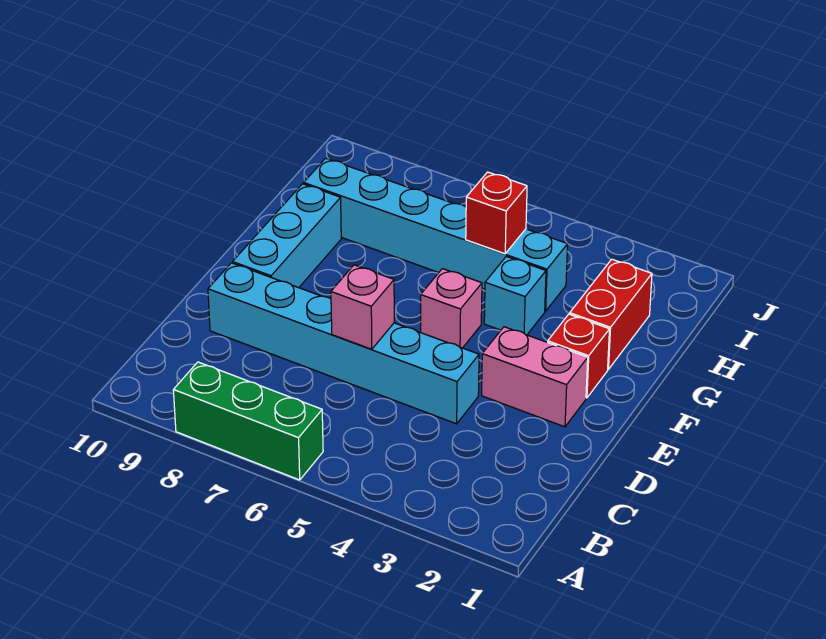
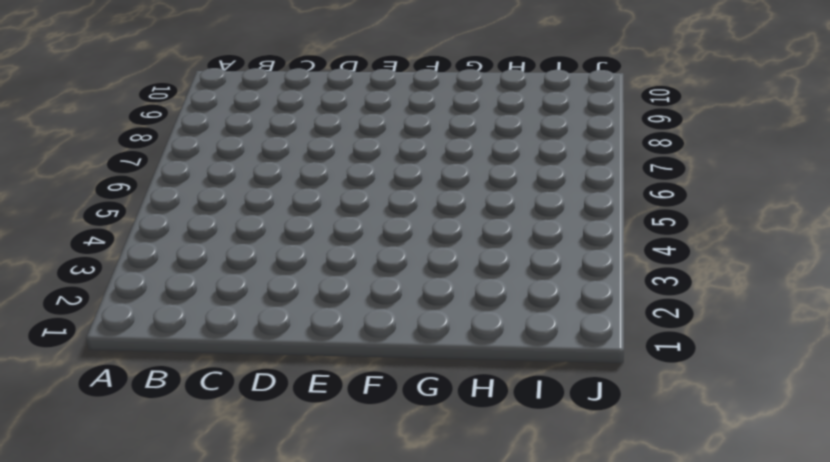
none -> green brick A6:A8 level 1
none -> cyan brick D4:D9 level 1

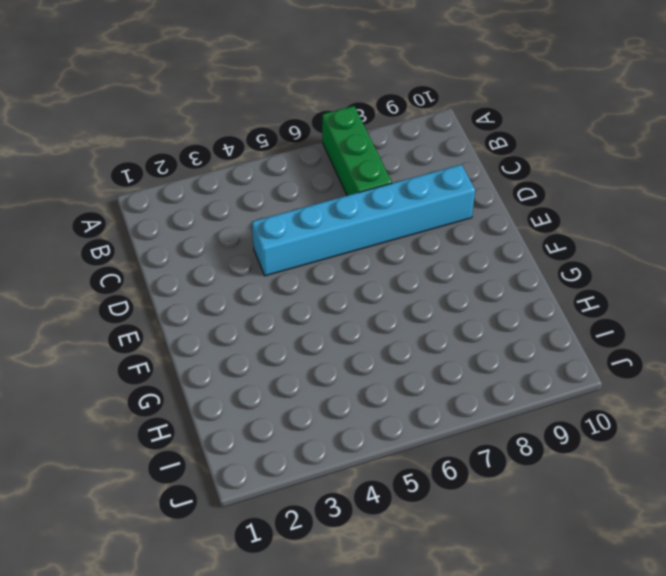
green brick A7:C7 level 1 -> green brick A6:A8 level 1
none -> pink brick E2:E3 level 1
none -> cyan brick E9:G9 level 1

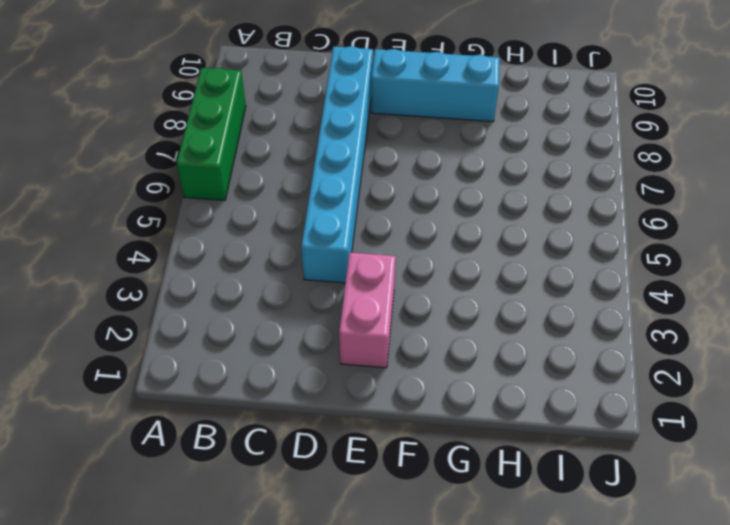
none -> red brick F2 level 1
none -> pink brick F5 level 1

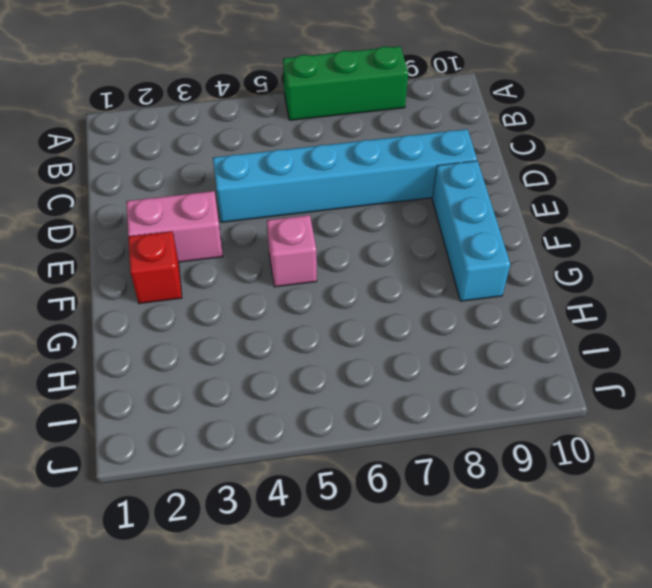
none -> red brick G2:H2 level 1
none -> cyan brick G4 level 1

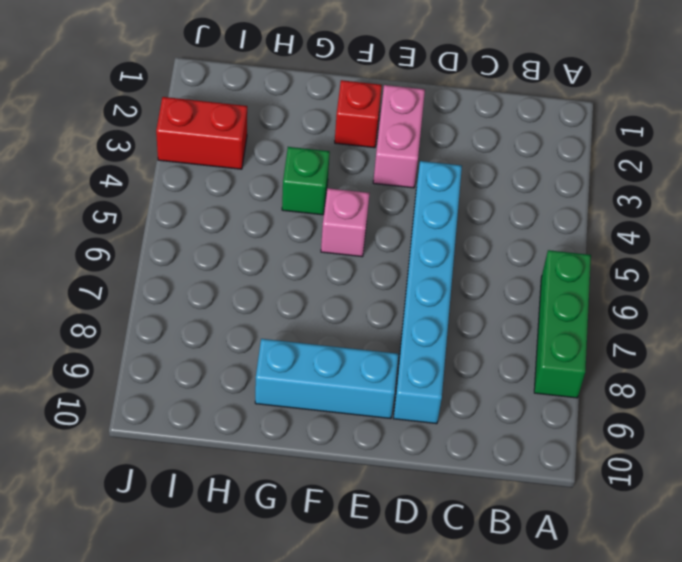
green brick G4 level 1 -> cyan brick G4 level 1
red brick I3:J3 level 1 -> red brick G2:H2 level 1
none -> cyan brick H4:H9 level 1
none -> pink brick D6 level 2

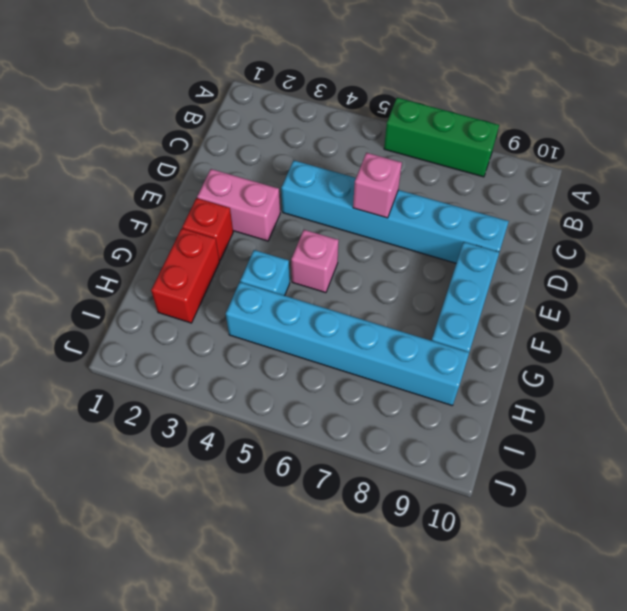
none -> red brick H5 level 2

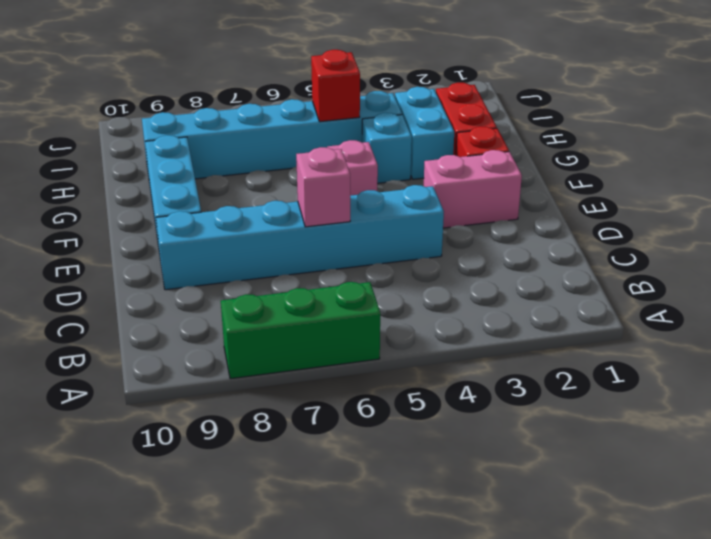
cyan brick G3:H3 level 1 -> none

